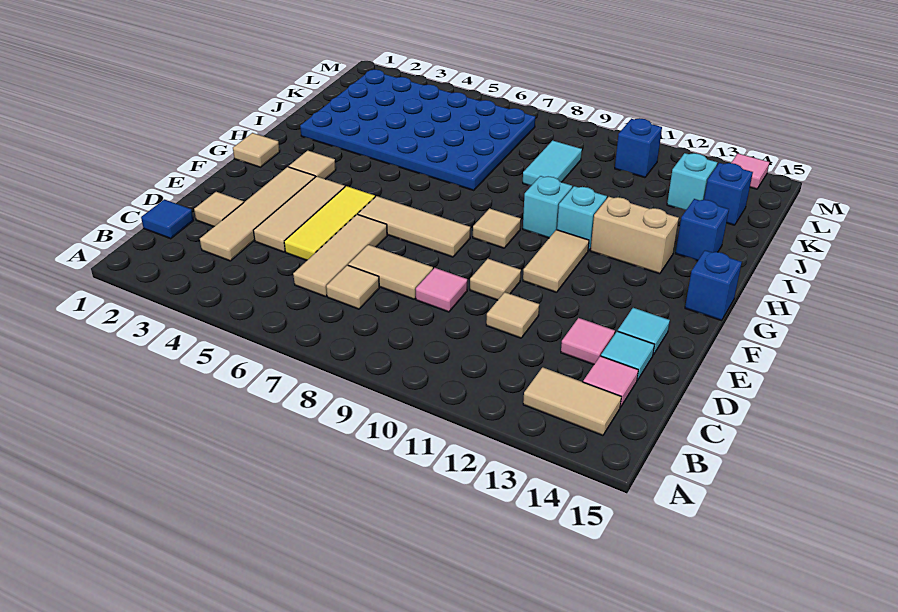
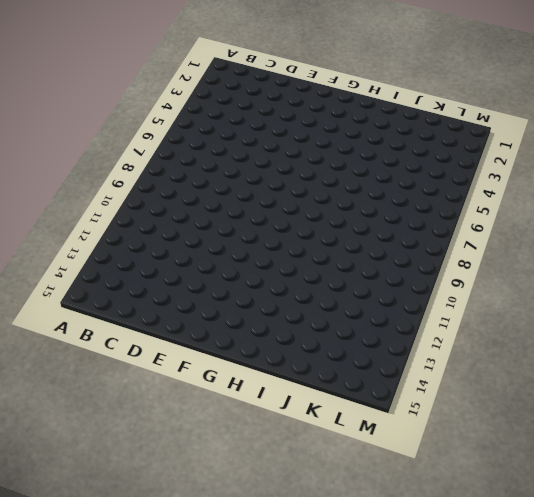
none -> tan tile B13:B14 level 1
none -> blue tile C1 level 1
none -> tan tile C3:F3 level 1
none -> tan tile C6:E6 level 1

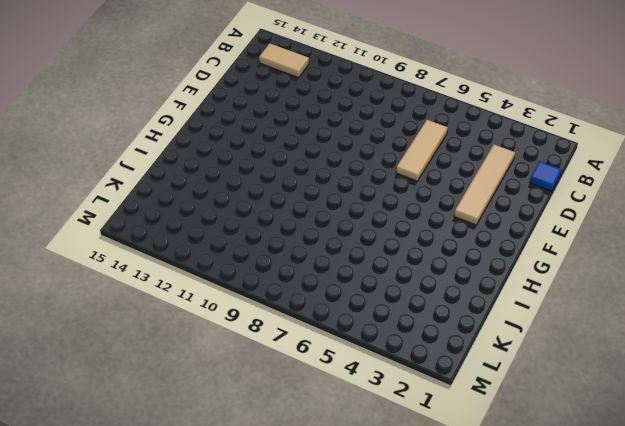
none -> tan tile C7 level 1
none -> pink tile C14 level 1
none -> tan tile D2 level 1
none -> tan tile D4:F4 level 1

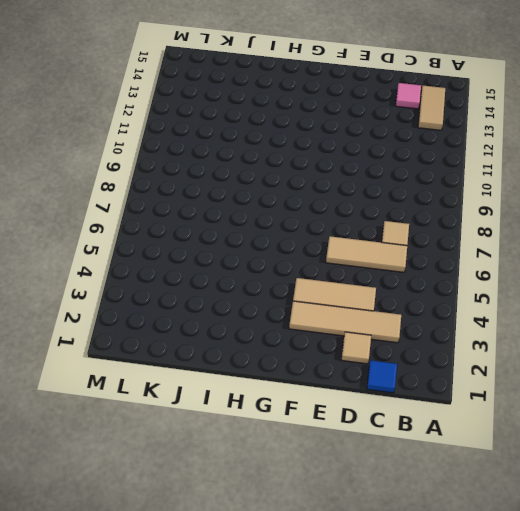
none -> yellow tile D5:F5 level 1
none -> tan tile D7:D8 level 1
none -> pink tile D9 level 1
none -> tan tile D11 level 1

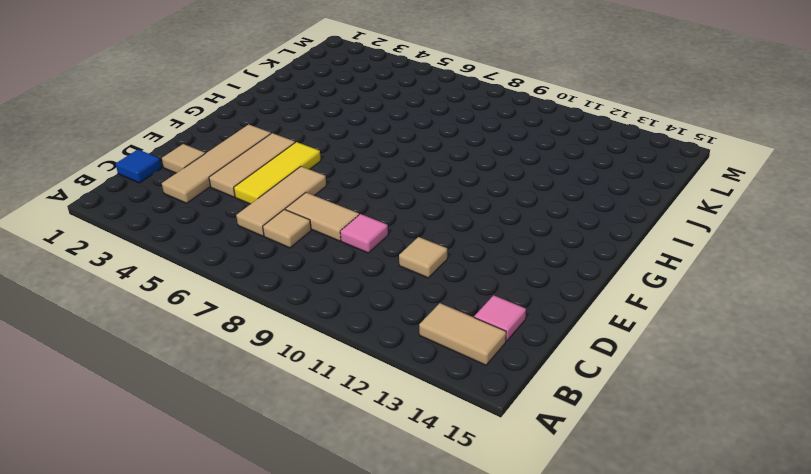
none -> pink tile D13 level 1
none -> cyan tile D14 level 1
none -> tan tile E10 level 1
none -> cyan tile E14 level 1

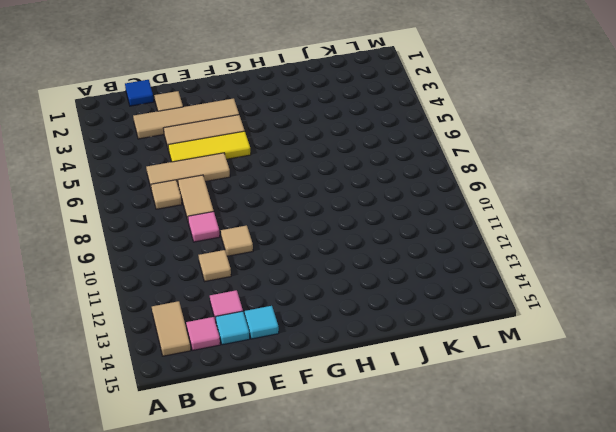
none -> tan tile F6:F8 level 1
none -> tan tile F11:G11 level 1
none -> tan tile G1 level 1
none -> tan tile G3 level 1

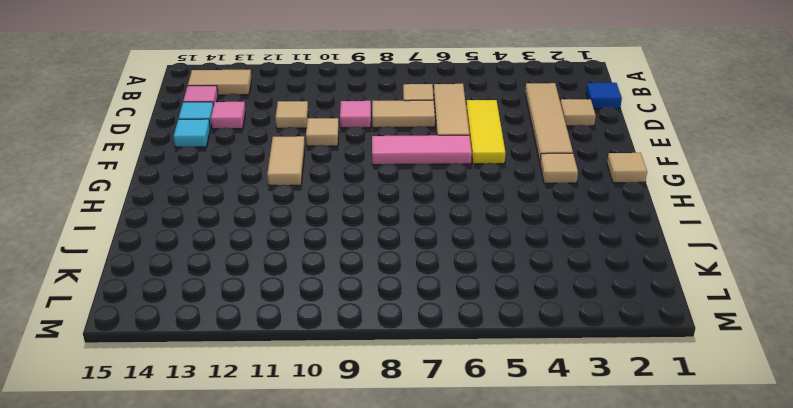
pink tile F6:F8 level 1 -> tan tile F6:F8 level 1
none -> tan tile D4:F4 level 1
none -> tan tile G9 level 1
none -> blue brick G15 level 1
none -> cyan brick H10 level 1

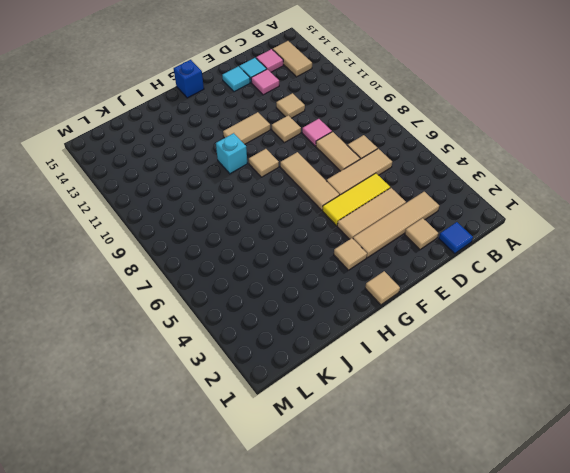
none -> cyan brick H11 level 1
none -> tan brick H12:H13 level 1
none -> blue plate I2:L7 level 1
none -> blue brick I14 level 1

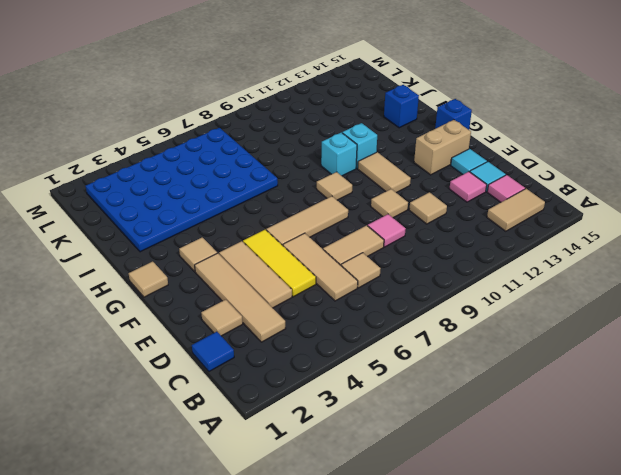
tan brick F13:F14 level 1 -> tan brick H12:H13 level 1
none -> cyan tile J9:K9 level 1
none -> cyan brick K13 level 1
none -> blue brick K14 level 1
none -> blue brick L11 level 1

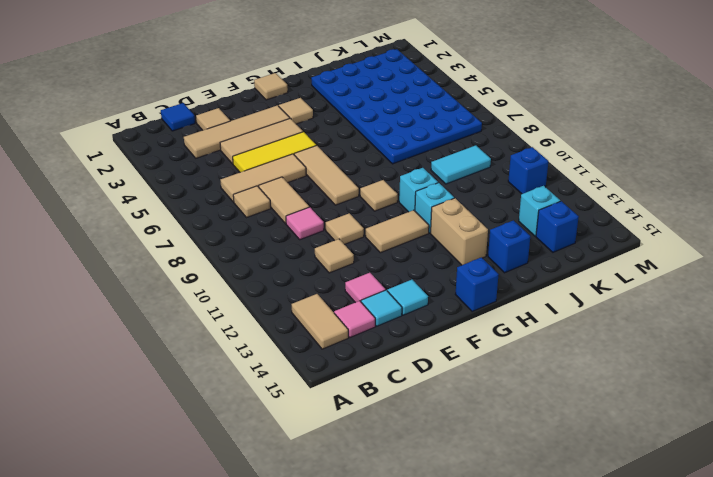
none -> pink tile M14 level 1

